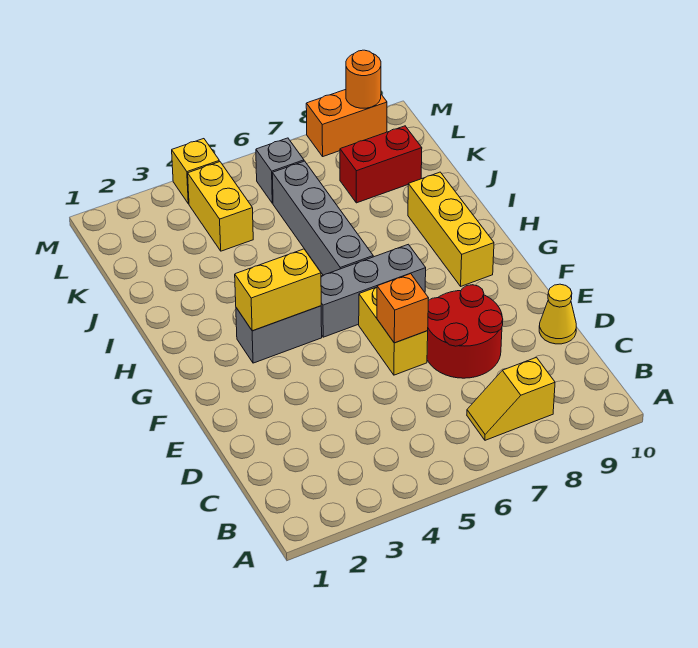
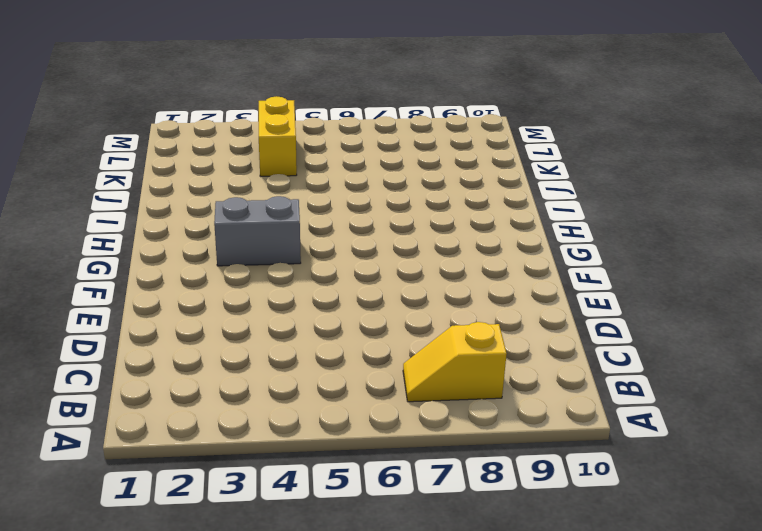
none -> red round brick D7:E8 level 1
none -> yellow cone D10 level 1
none -> yellow brick E6:F6 level 1

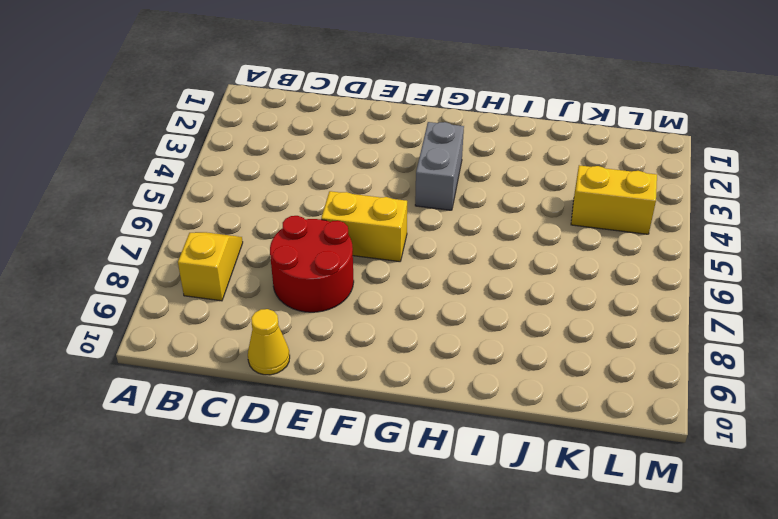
none -> grey brick G5:G7 level 1
none -> yellow brick G9:I9 level 1
none -> grey brick H6:K6 level 1

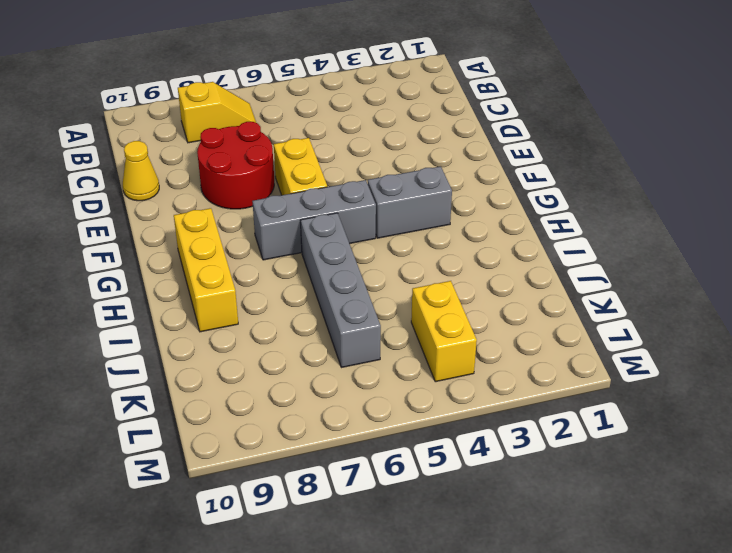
none -> red brick K8:K9 level 1
none -> grey brick L6 level 1
none -> yellow brick M4 level 1

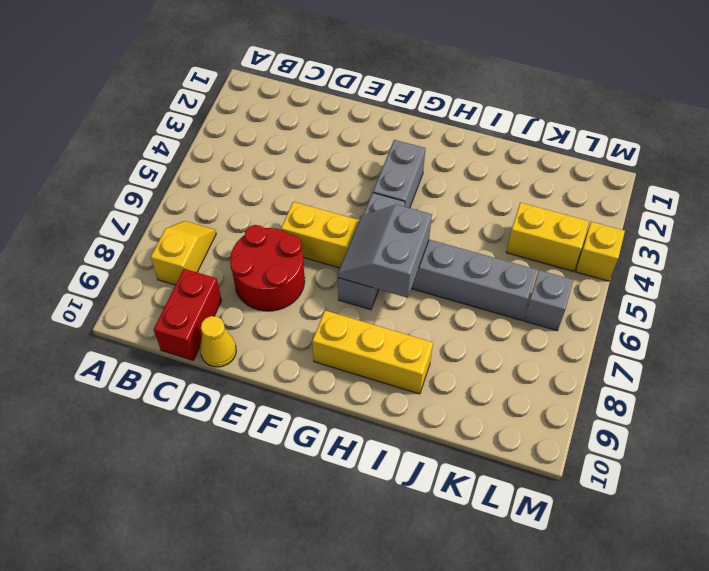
red brick C9:C10 level 1 -> red brick K8:K9 level 1
grey slope G6:H7 level 2 top H -> none
none -> orange brick M8:M9 level 1
none -> orange brick E6 level 2
none -> yellow brick G3:G4 level 2

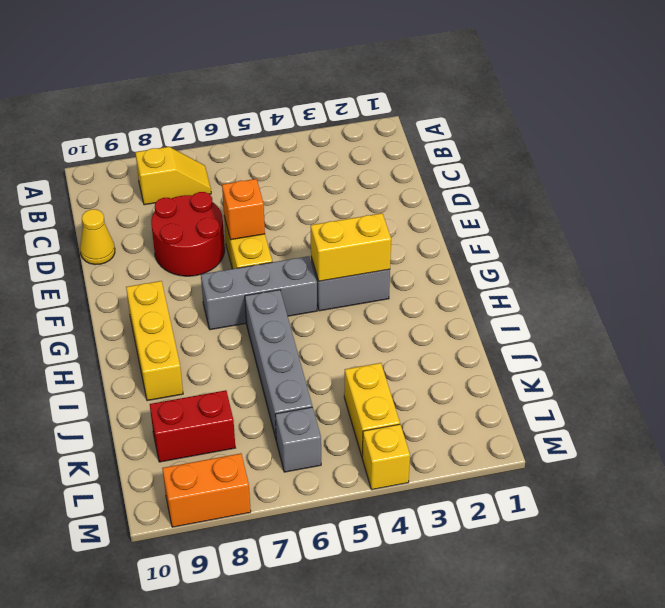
none -> orange round brick M9 level 2

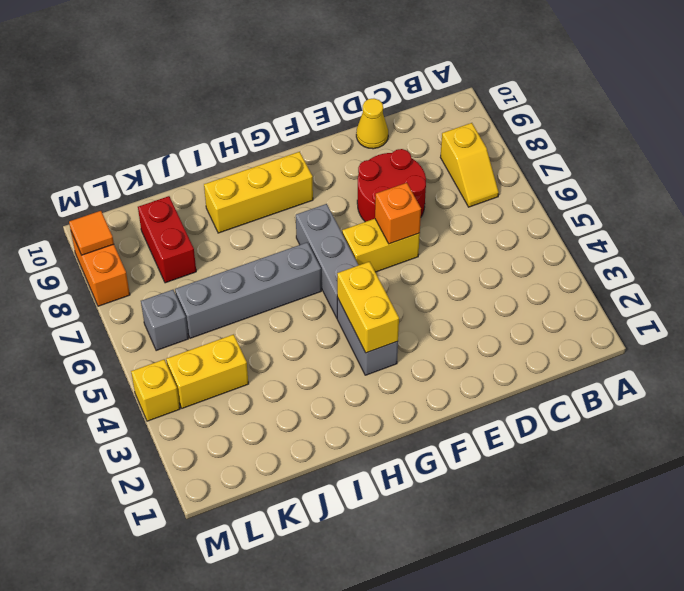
orange tile M9 level 2 -> orange round brick M9 level 2

